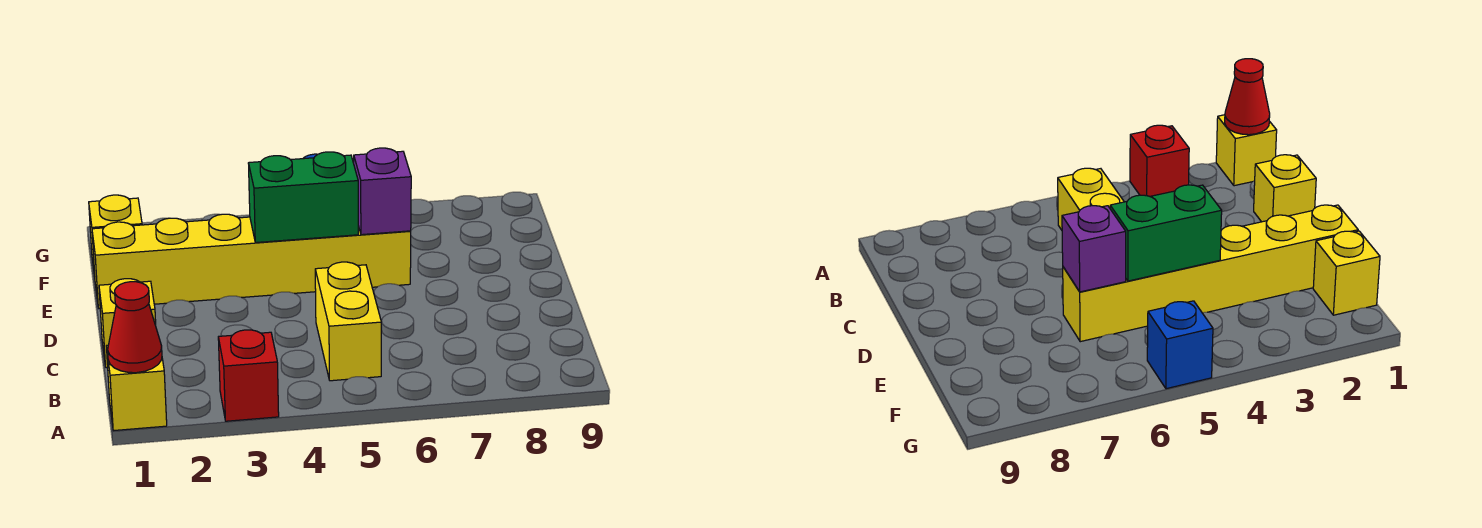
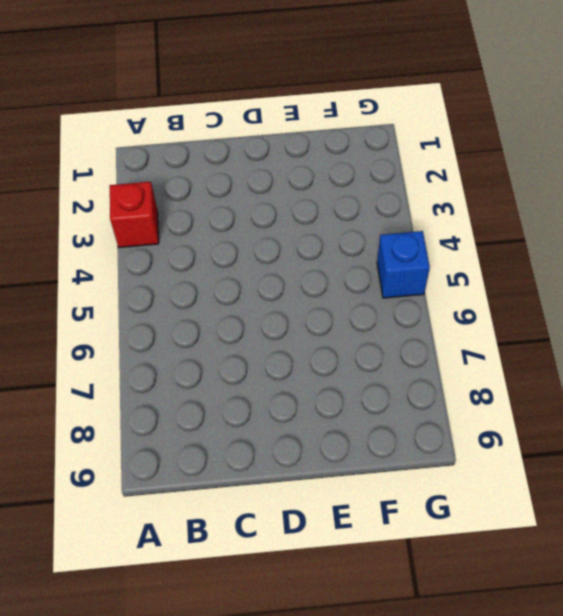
none -> yellow brick A1 level 1
none -> yellow brick B5:C5 level 1

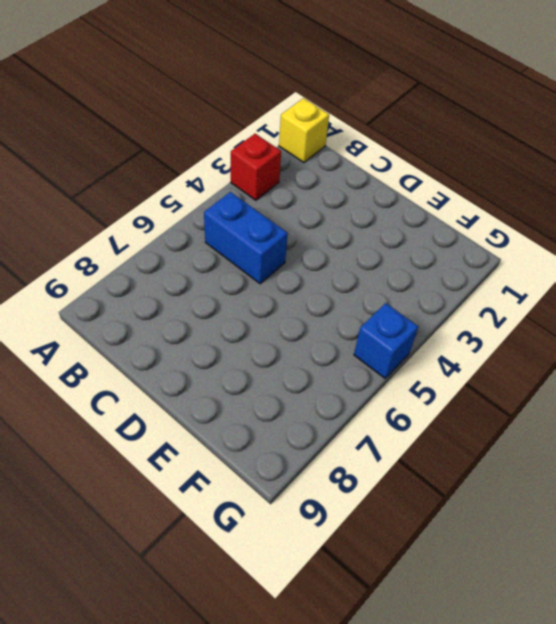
blue brick B5:C5 level 1 -> yellow brick B5:C5 level 1
none -> yellow brick C1 level 1
none -> yellow brick E1:E6 level 1

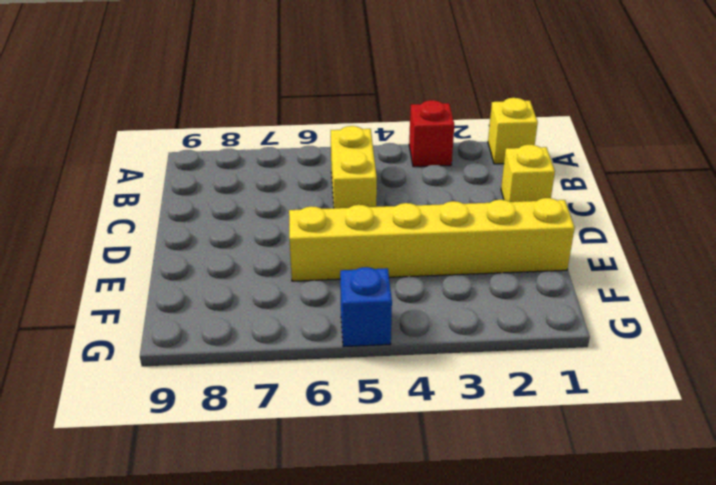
none -> yellow brick F1 level 1
none -> red cone A1 level 2

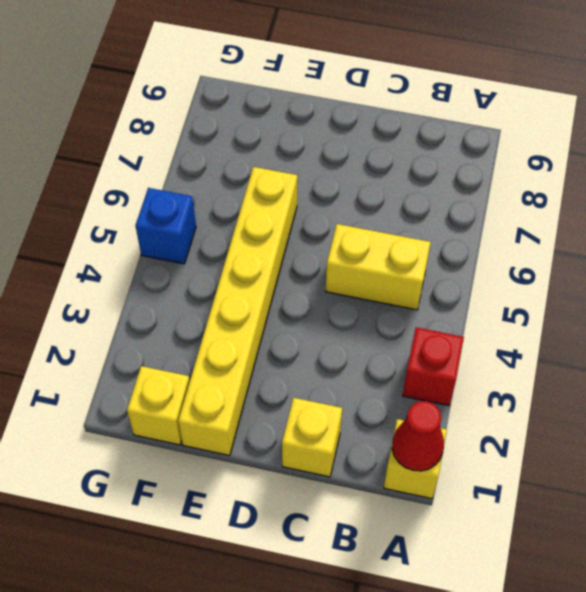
none -> green brick E4:E5 level 2
none -> purple brick E6 level 2

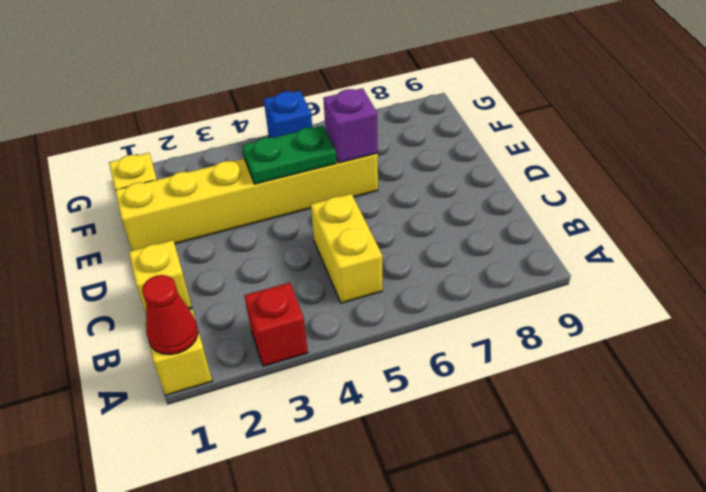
green plate E4:E5 level 2 -> green brick E4:E5 level 2

